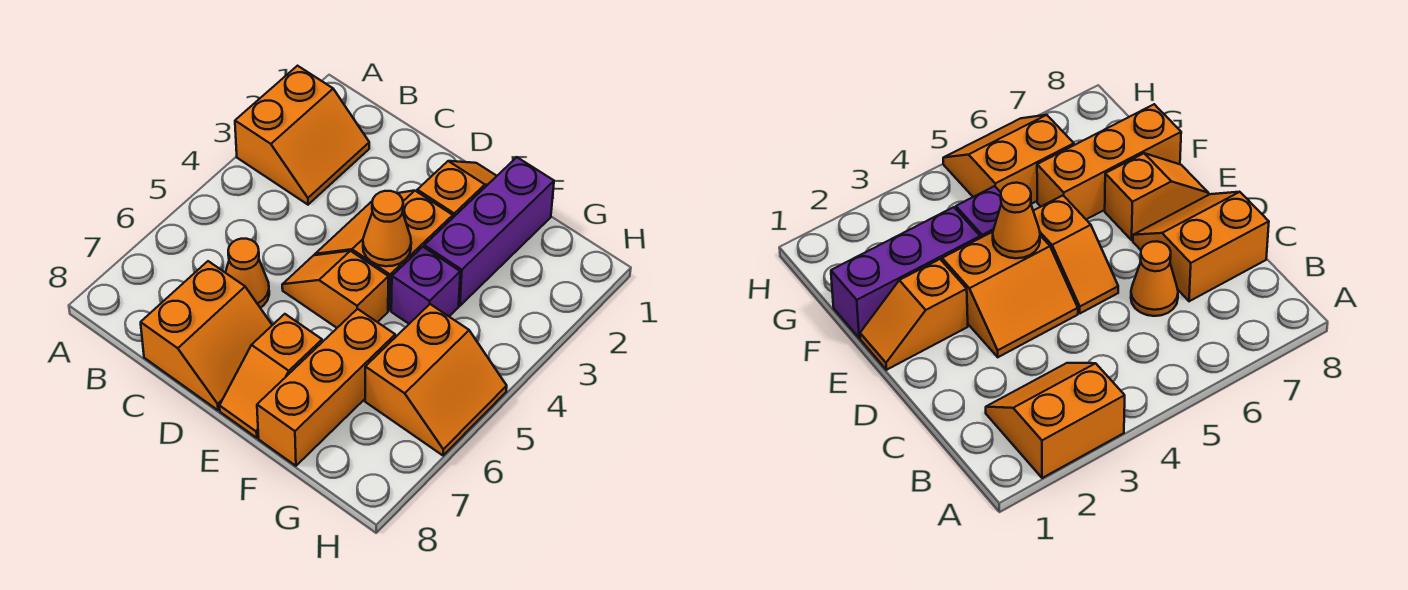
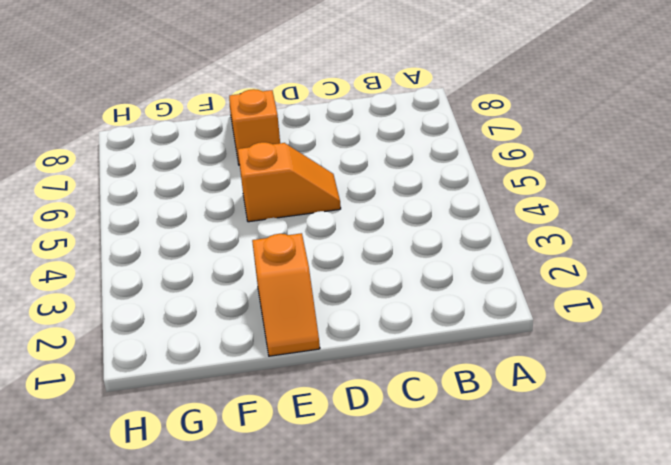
none -> orange slope A2:B3 level 1 top A
none -> orange cone C6 level 1
none -> orange slope C7:D8 level 1 top C

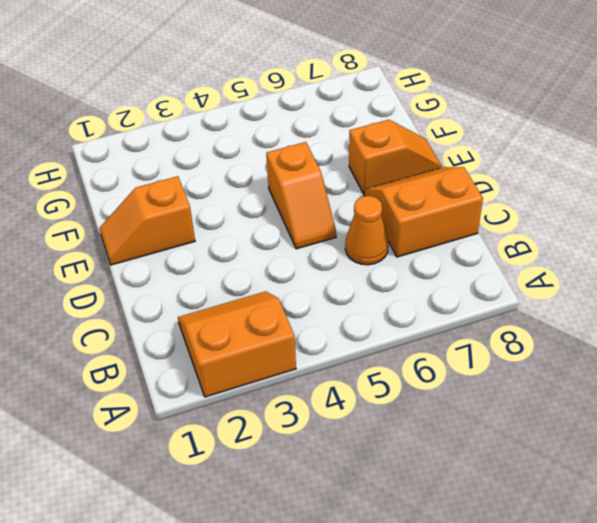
none -> orange slope D3:E4 level 1 top E
none -> purple brick F1:F3 level 1
none -> purple brick F4 level 1

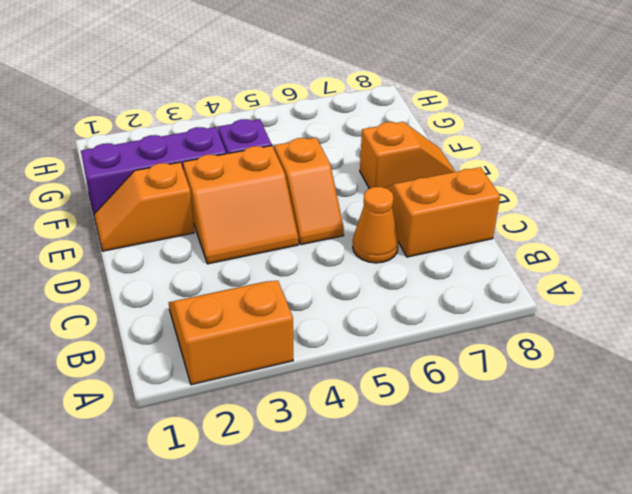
none -> orange brick F6:F8 level 1
none -> orange slope G5:H6 level 1 top G
none -> orange cone E4 level 2

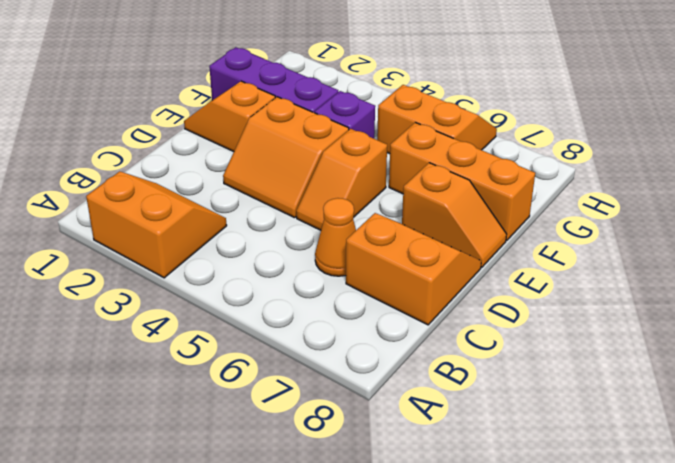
none -> orange cone E4 level 2

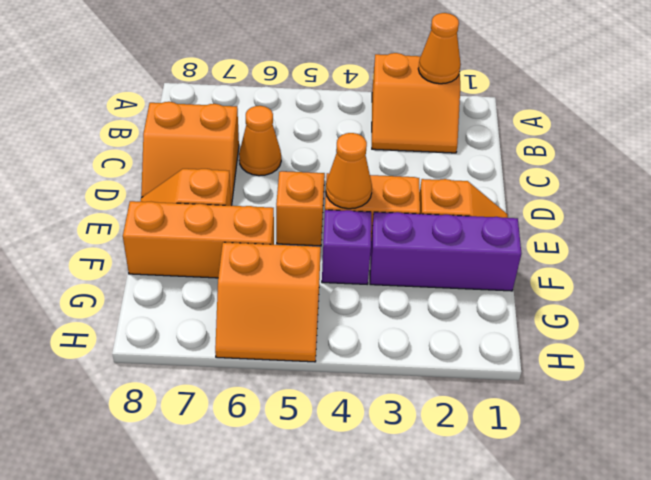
orange cone A2 level 2 -> none

